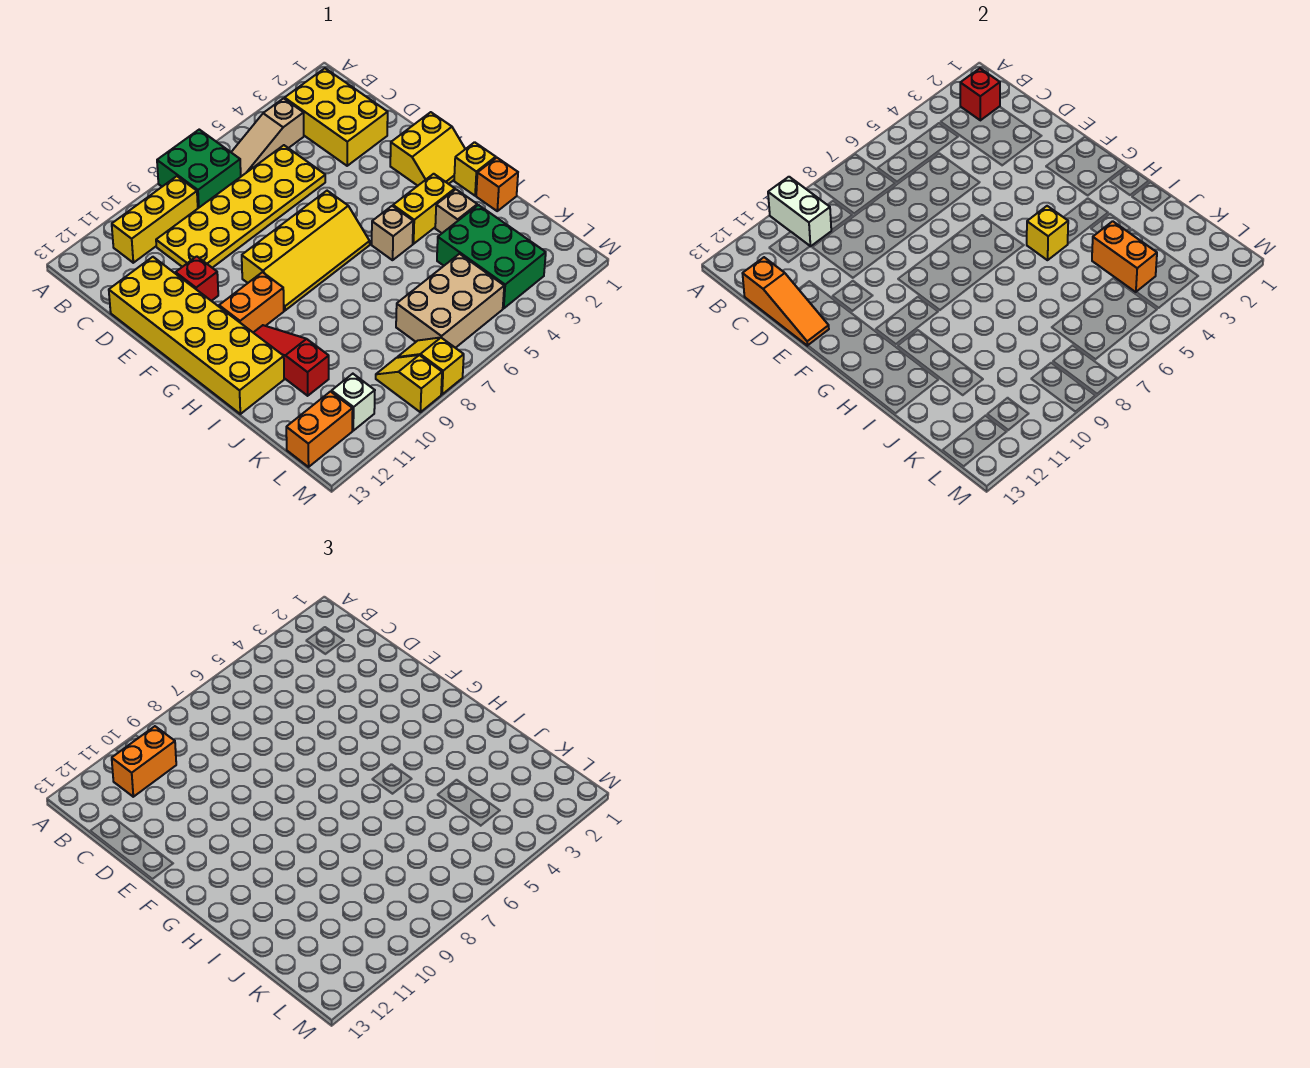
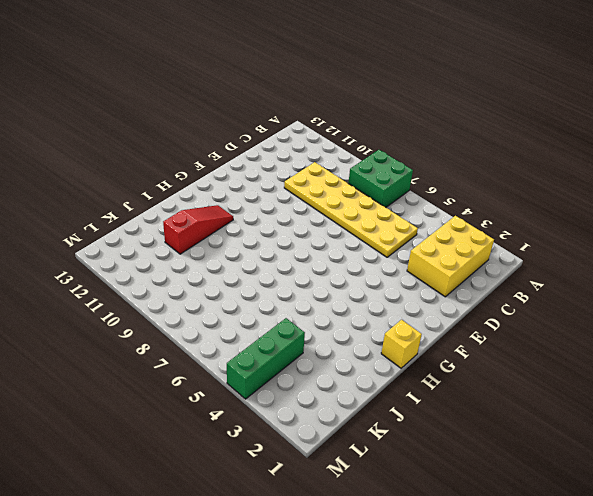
green brick K4:M4 level 1 -> green brick J3:L4 level 1
none -> tan slope B4:B6 level 1 top 4
none -> yellow brick B9:B11 level 1
none -> yellow brick D12:I13 level 1

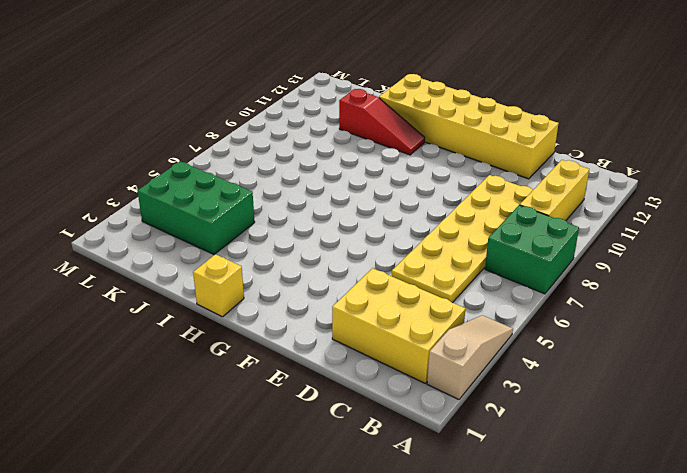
tan slope A2:A4 level 1 top 2 -> tan slope B4:B6 level 1 top 4
none -> red brick E11 level 1
none -> yellow slope F1:G2 level 1 top F
none -> yellow slope F6:G9 level 1 top F

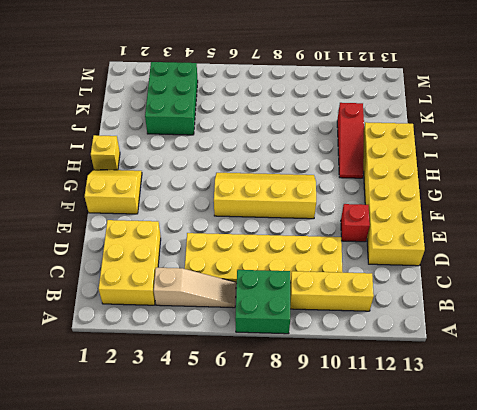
none -> orange brick G10:G11 level 1
none -> yellow brick H3:H4 level 1
none -> tan brick H5 level 1

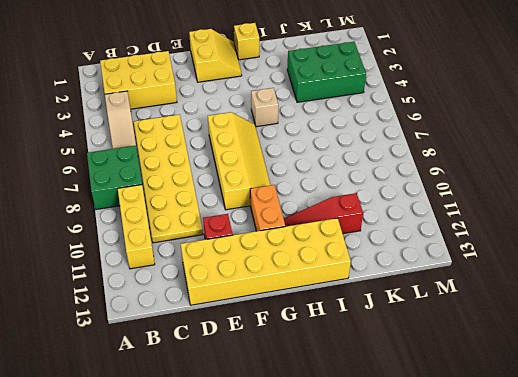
none -> yellow brick H3:H4 level 1
none -> orange brick I1 level 1
none -> tan brick I3 level 1

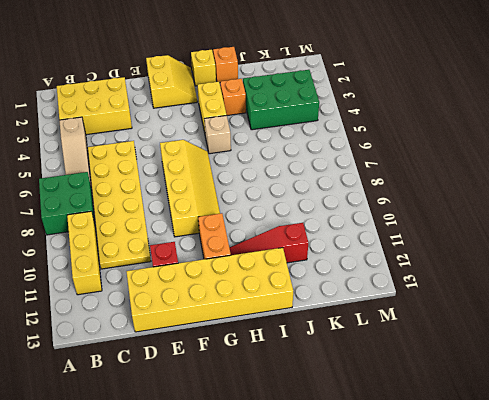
orange brick I3 level 1 -> tan brick I3 level 1
none -> tan brick K5:L7 level 1
none -> yellow slope L8:M8 level 1 top M
none -> yellow slope L9:M9 level 1 top M

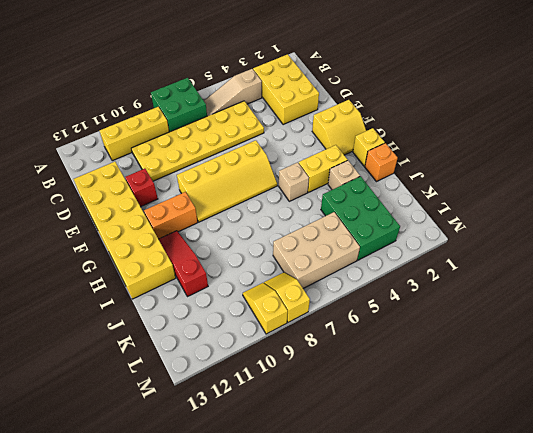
none -> white brick L11 level 1
none -> orange brick L12:L13 level 1
none -> white brick A10:B10 level 2

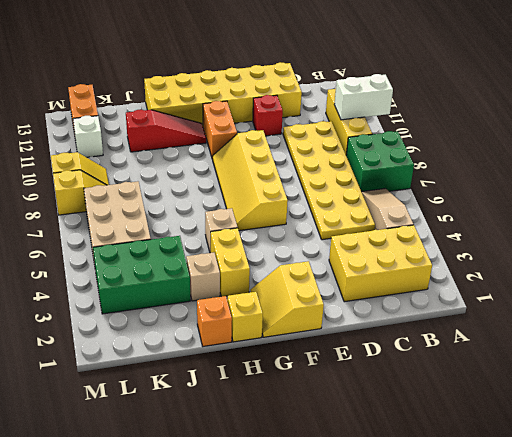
none -> red brick B2 level 2
none -> orange slope C13:E13 level 2 top C
none -> yellow brick H5 level 2

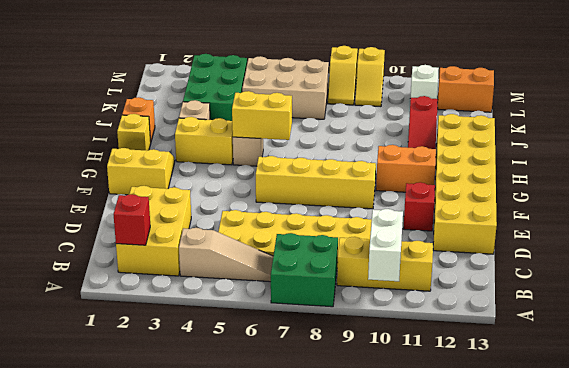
yellow brick H5:H6 level 2 -> yellow brick H5 level 2
none -> orange slope C13:E13 level 2 top C
none -> orange brick J4:K4 level 2
none -> orange brick B10:B11 level 3

